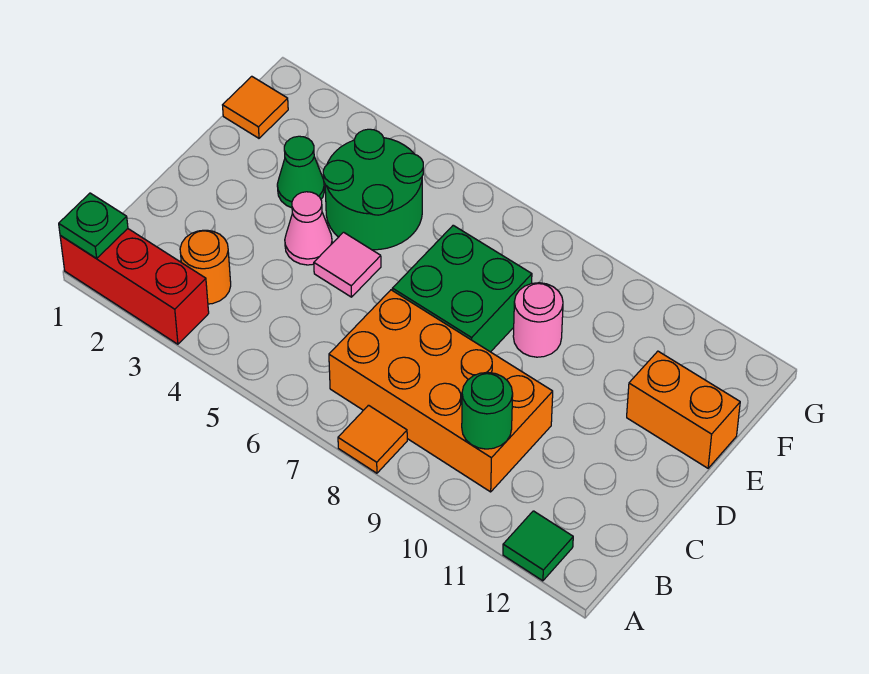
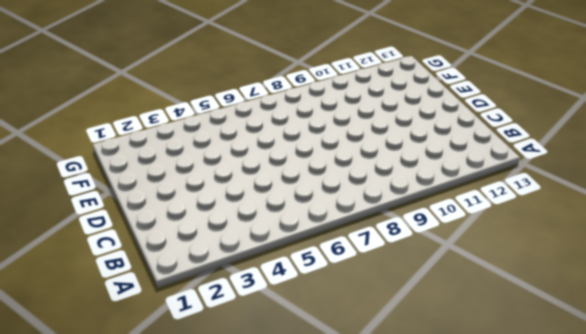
none -> red brick A1:A3 level 1
none -> orange tile A8 level 1
none -> green tile A12 level 1

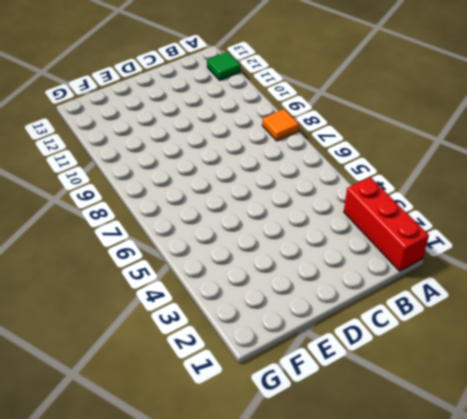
none -> orange round brick B3 level 1
none -> orange brick B7:C10 level 1
none -> pink cone D4 level 1

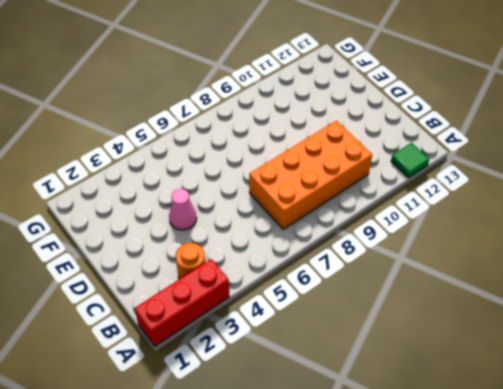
none -> orange tile A8 level 1
none -> pink tile D5 level 1
none -> green brick D7:E8 level 1

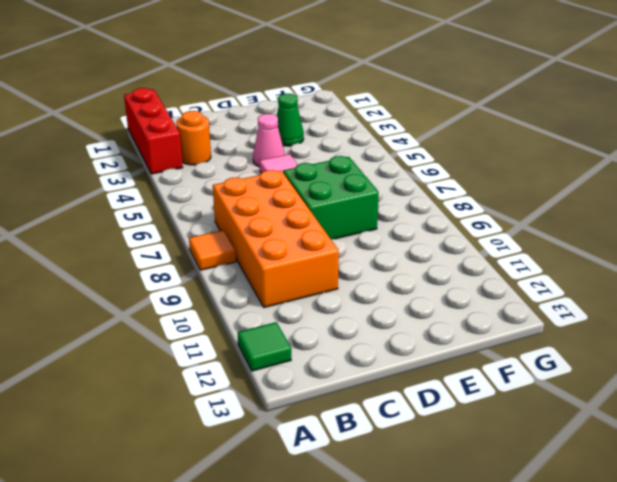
none -> green round brick E4:F5 level 1
none -> pink round brick E9 level 1
none -> orange brick E12:E13 level 1

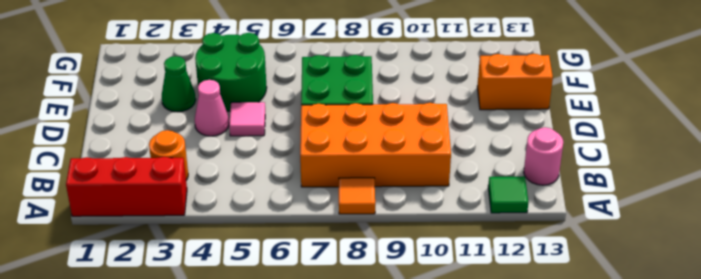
pink round brick B13 level 1 -> pink round brick E9 level 1
none -> orange tile F1 level 1
none -> green plate A1 level 2
none -> green round brick B10 level 2

